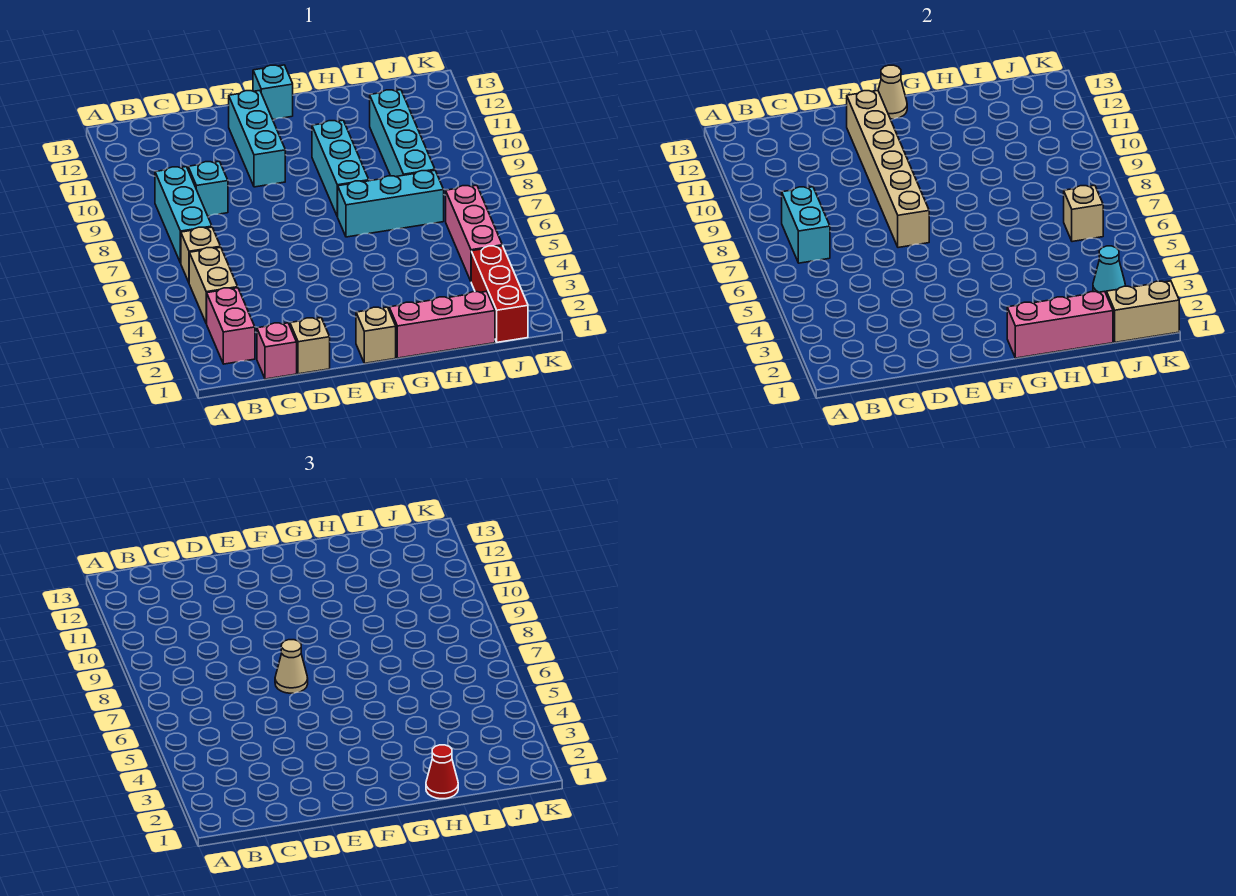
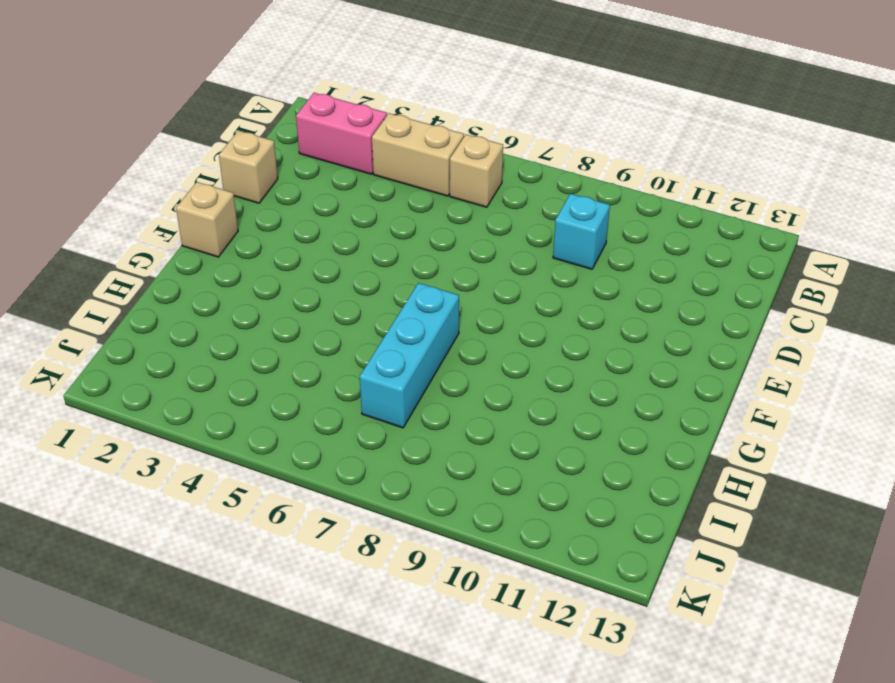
none -> cyan brick B7:B9 level 1
none -> pink brick C1 level 1
none -> cyan brick E10:E12 level 1

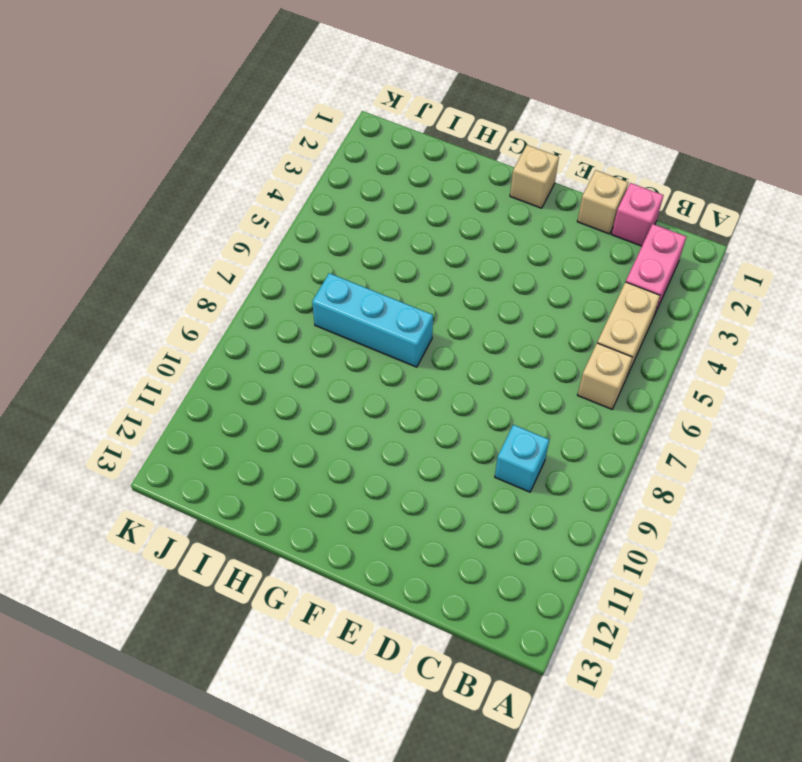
none -> cyan brick B7:B9 level 1
none -> cyan brick E10:E12 level 1
none -> cyan brick F13 level 1

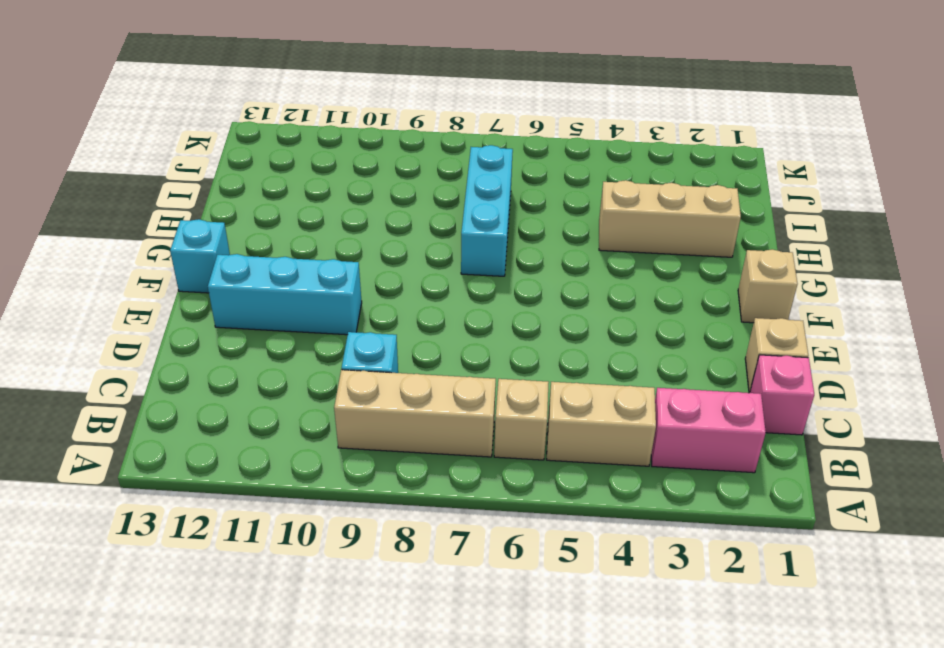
tan brick B7:B9 level 1 -> cyan brick B7:B9 level 1
tan brick H2:H4 level 1 -> none
none -> pink brick G1:I1 level 1
none -> cyan brick G8:G10 level 1
none -> cyan brick I8:I11 level 1

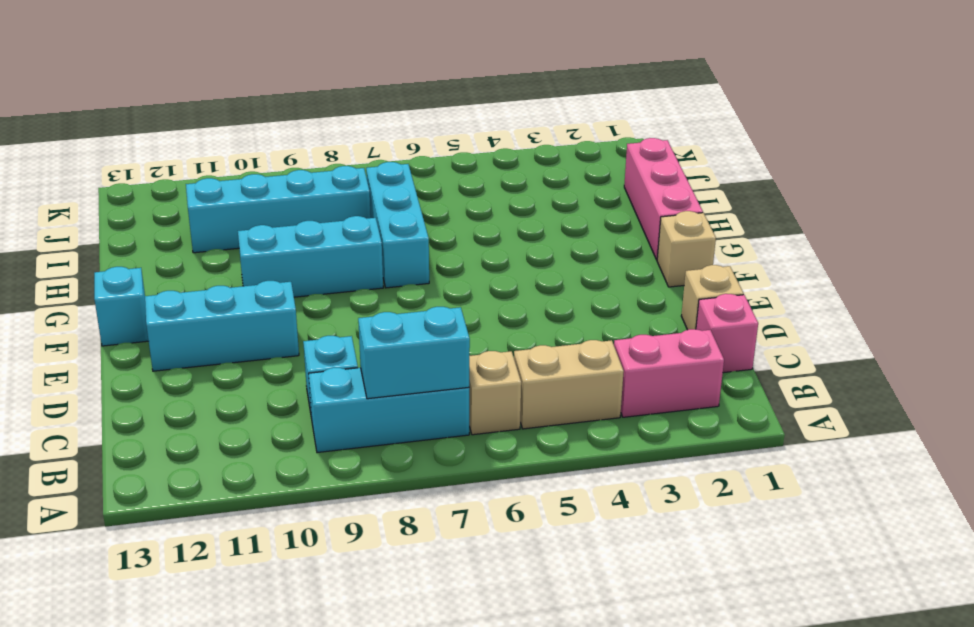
none -> red brick J1:J3 level 1
none -> pink brick J4:J6 level 1
none -> tan brick E7:E12 level 2

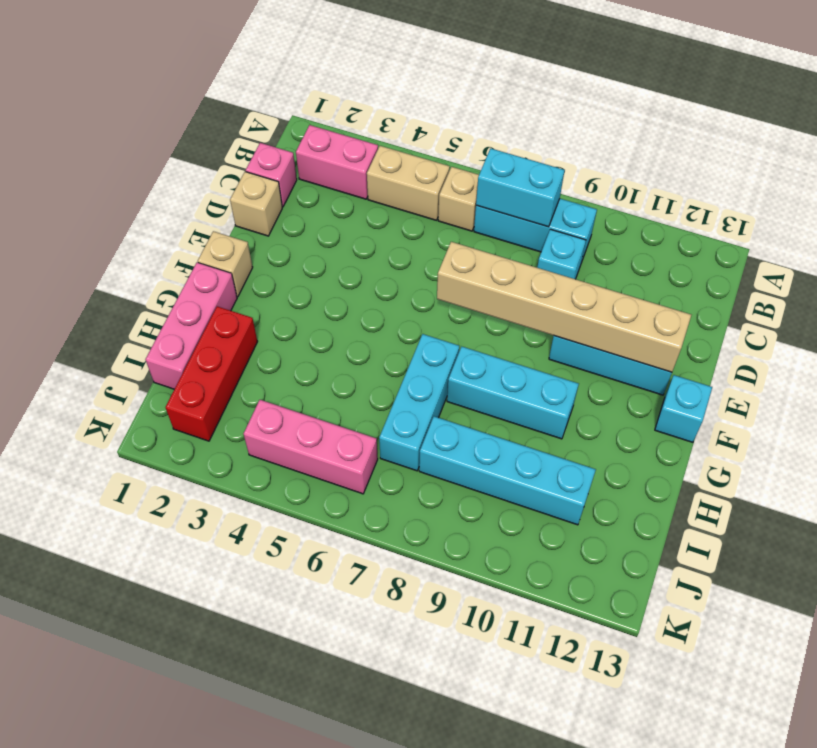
red brick H2:J2 level 1 -> red brick J1:J3 level 1
none -> tan cone F13 level 2
none -> pink brick G1:I1 level 2
none -> tan brick J1:K1 level 2

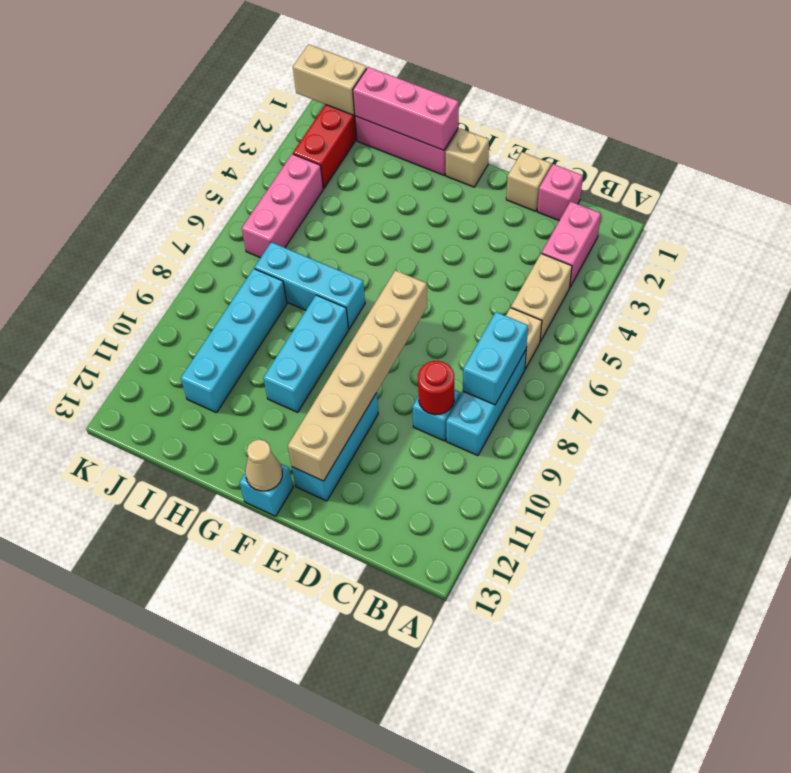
red round brick C9 level 2 -> none
none -> cyan cone J3 level 2
none -> tan brick J6 level 2
none -> tan cone E7 level 3

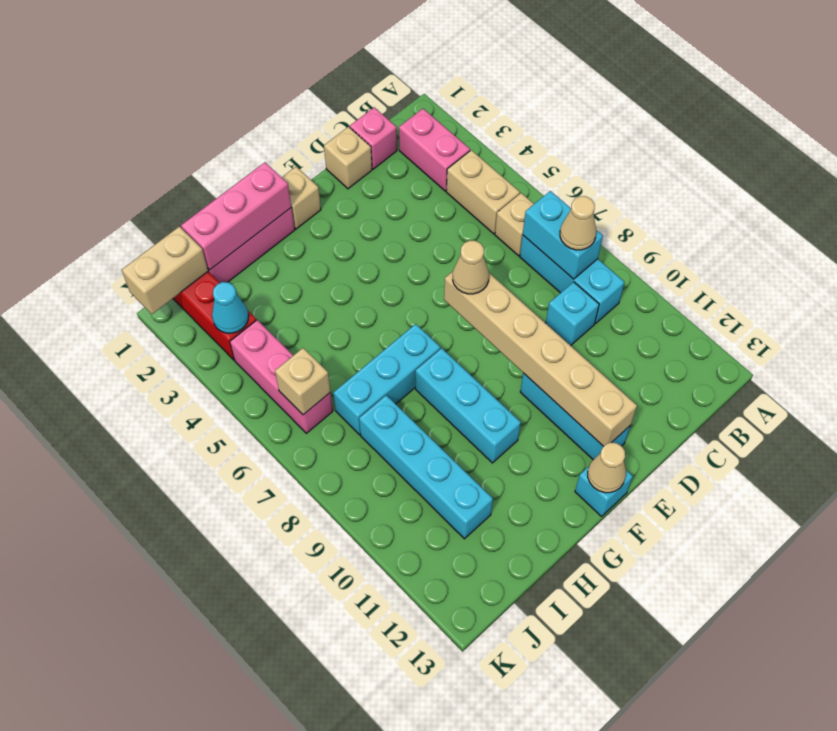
tan cone B8 level 3 -> none
none -> red cone H1 level 3

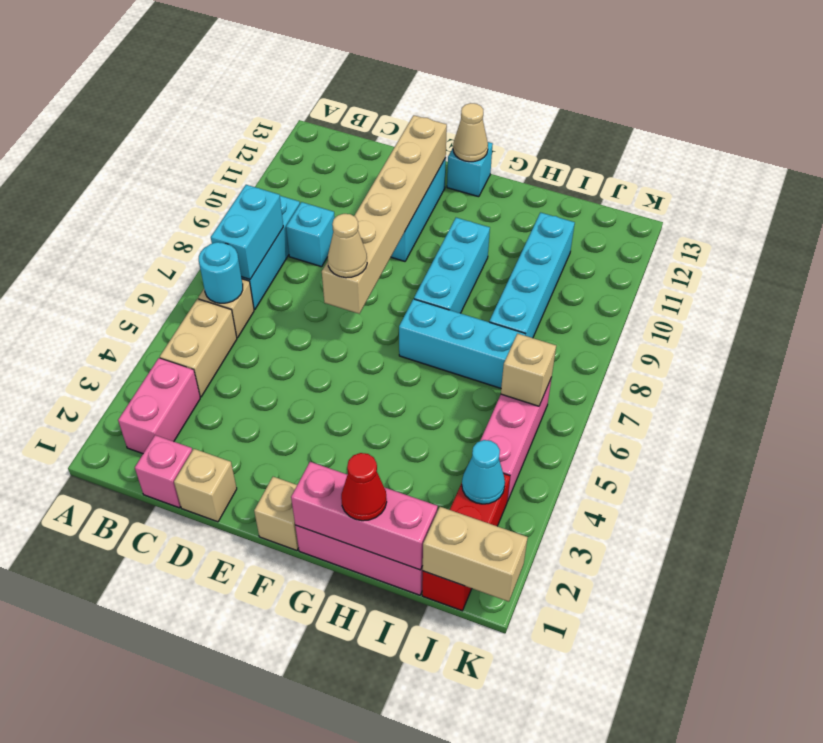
cyan round brick B6 level 2 -> none

